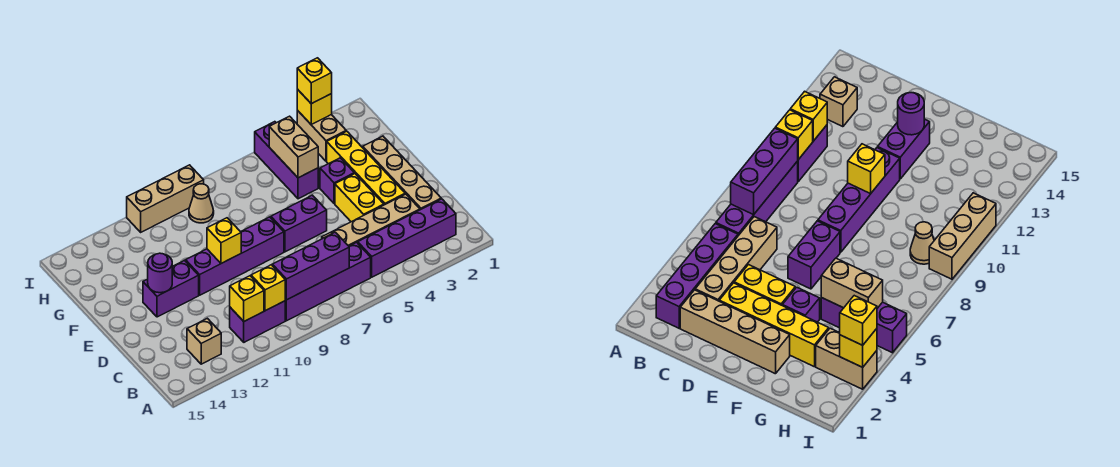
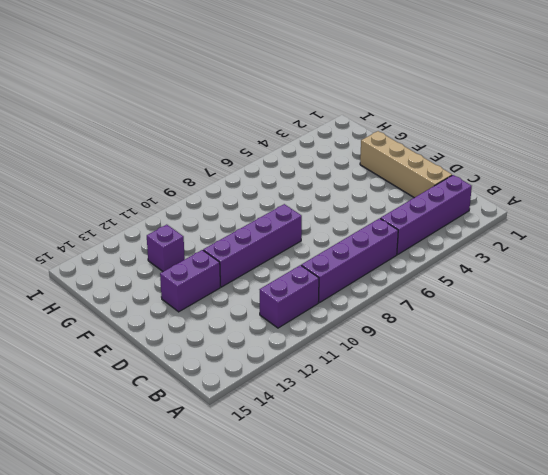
purple brick G12 level 1 -> purple brick F4 level 1
none -> tan brick B13 level 1
none -> tan brick C3:C6 level 1
none -> yellow brick D3:G3 level 1

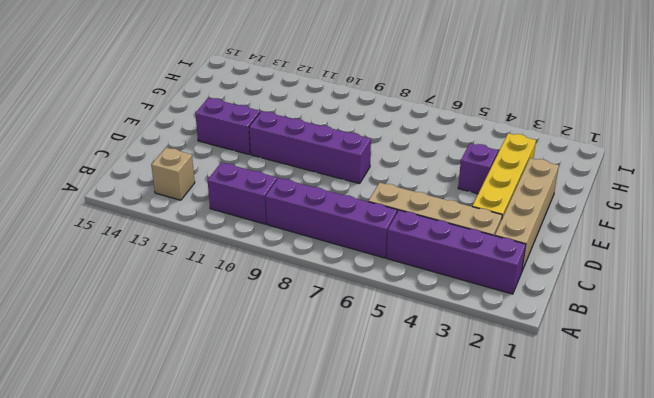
none -> yellow brick D4:E4 level 1
none -> purple brick E6:E7 level 1
none -> purple brick G5:I5 level 1

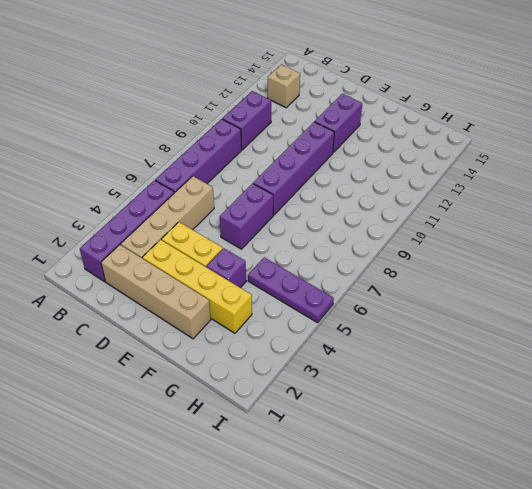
purple plate G5:I5 level 1 -> purple brick G5:I5 level 1
none -> tan brick H3:I3 level 1
none -> tan cone H9 level 1
none -> tan brick I9:I11 level 1

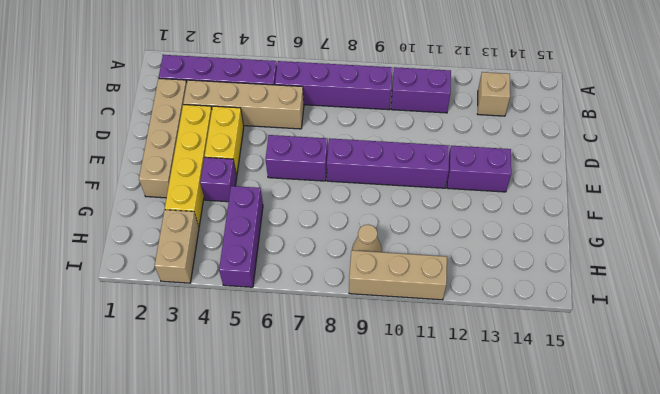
none -> purple brick B7:B9 level 2
none -> yellow brick B10 level 2
none -> yellow brick B11 level 2

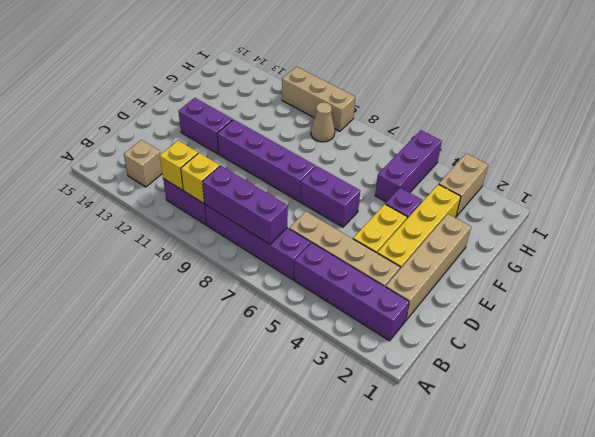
none -> yellow brick E10 level 2
none -> purple round brick E13 level 2
none -> tan brick G5:H5 level 2

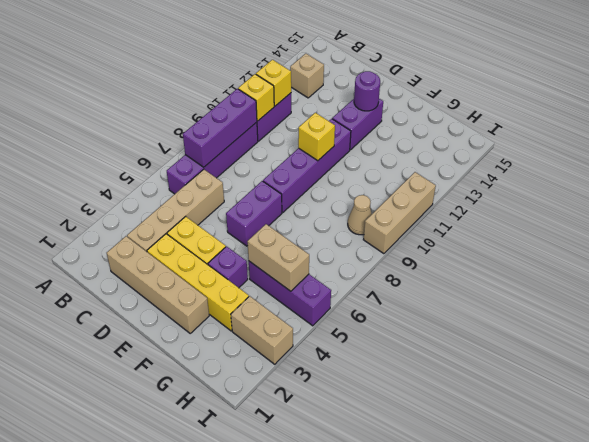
none -> purple brick B2:B5 level 1
none -> yellow brick I3 level 2
none -> yellow brick I3 level 3

